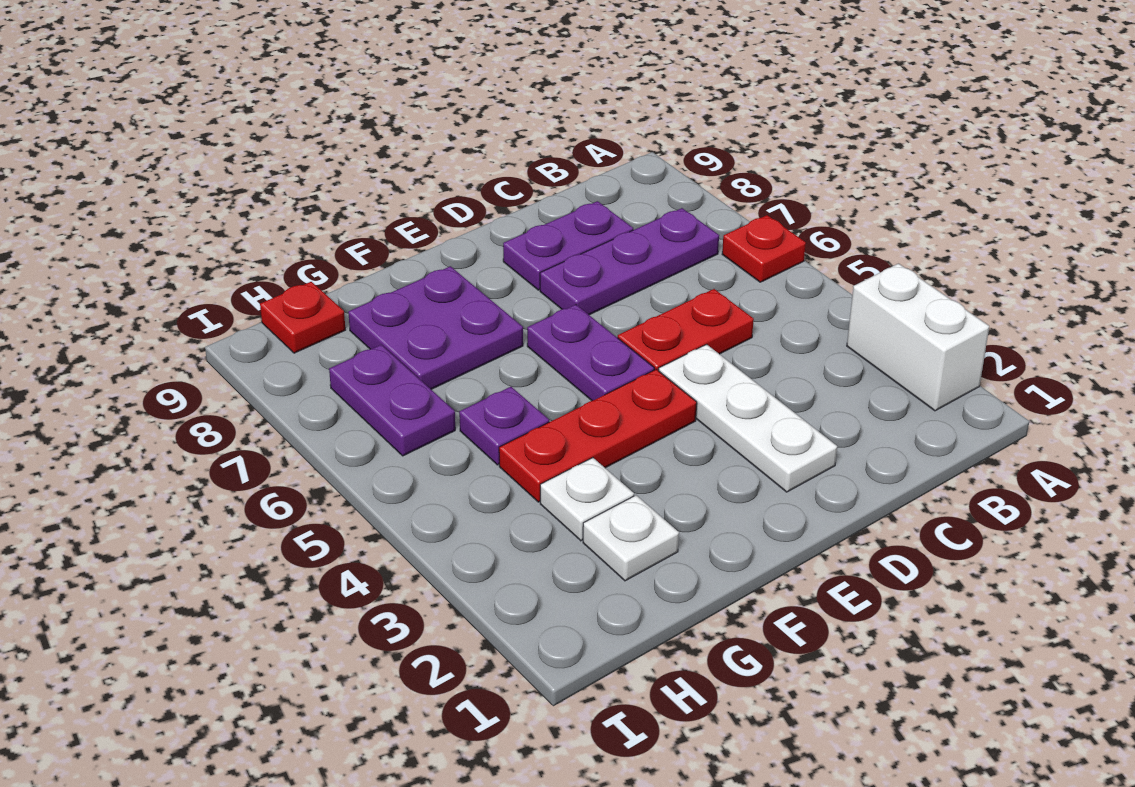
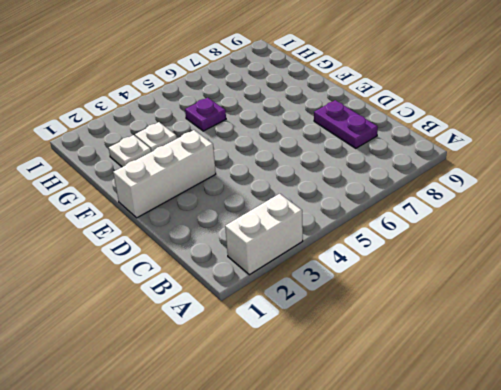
white brick E1:E3 level 1 -> none
none -> red plate A6 level 1
none -> purple plate B7:D7 level 1
none -> red plate C5:D5 level 1

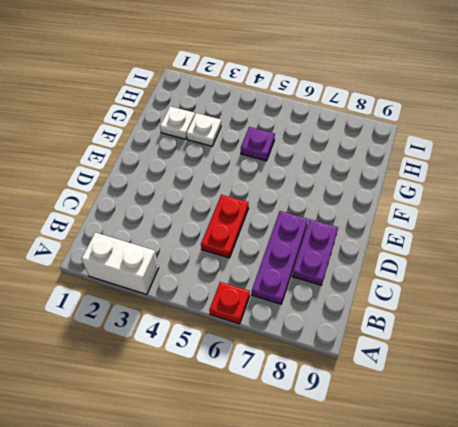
none -> white plate D2:D4 level 1
none -> red plate E4:G4 level 1
none -> purple plate E5:E6 level 1

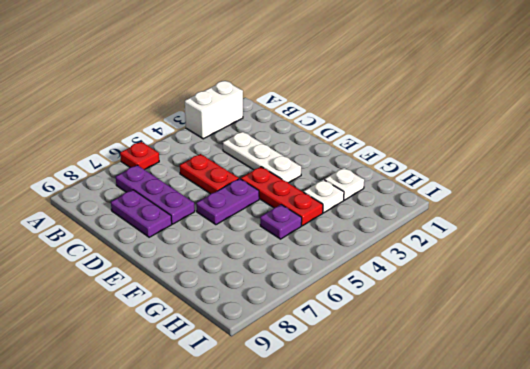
white plate C3:E3 level 1 -> white plate D2:D4 level 1
none -> purple plate F7:G8 level 1
none -> purple plate H6:H7 level 1
none -> red plate H9 level 1

